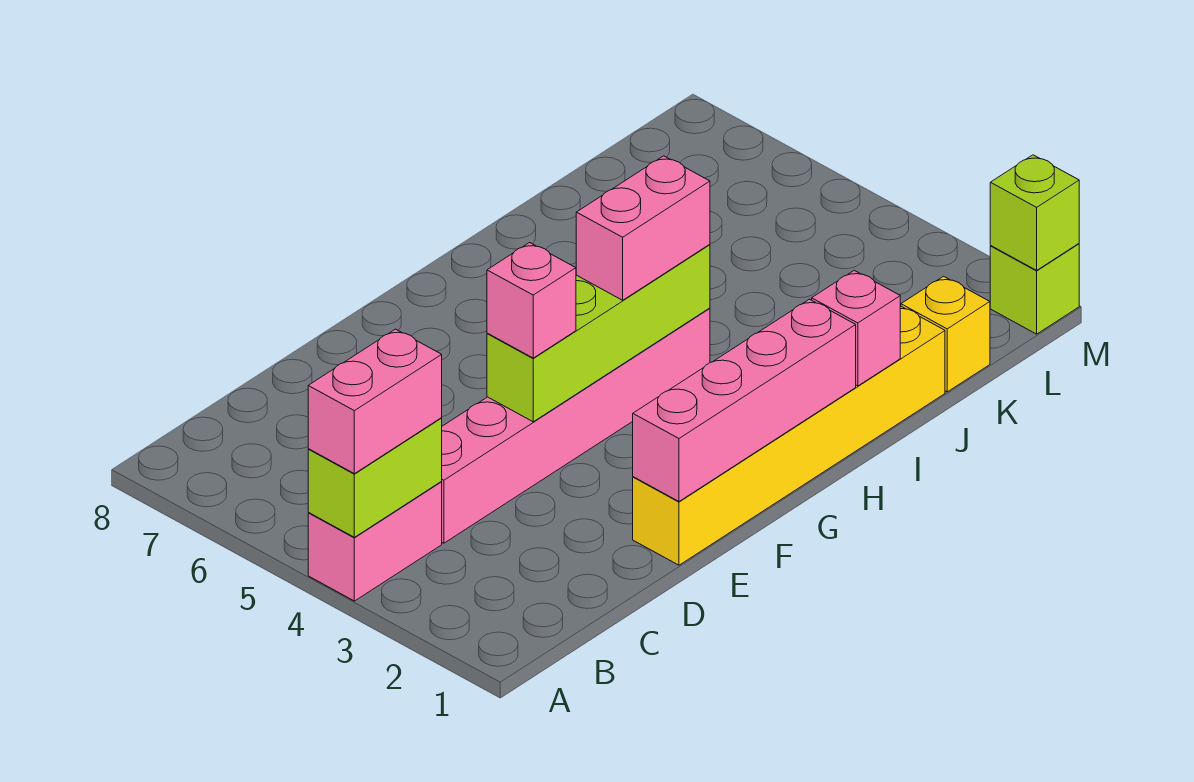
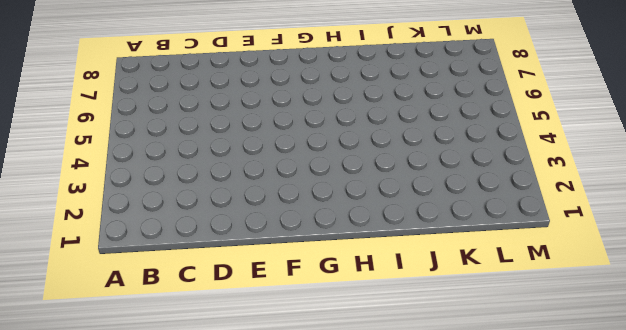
none -> pink brick A4:B4 level 1
none -> pink brick C4:H4 level 1
none -> yellow brick E1:J1 level 1

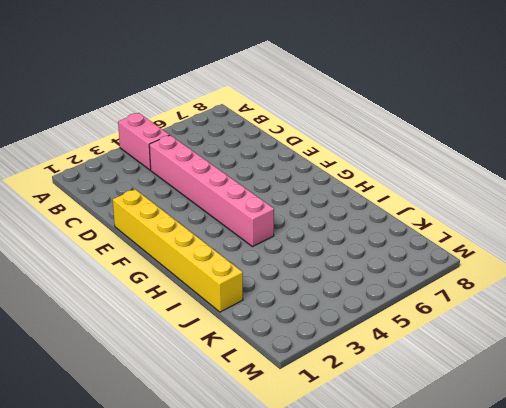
none -> yellow brick K1 level 1
none -> lime brick M1 level 1
none -> lime brick A4:B4 level 2

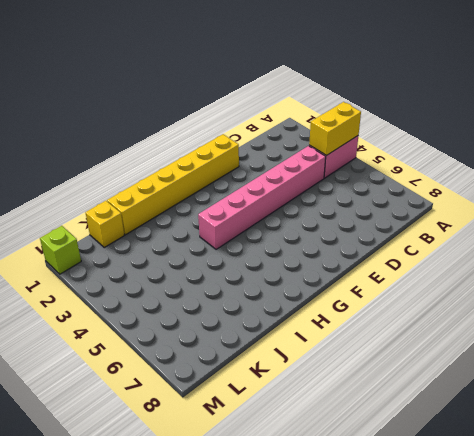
yellow brick A4:B4 level 2 -> lime brick A4:B4 level 2
none -> pink brick E1:H1 level 2
none -> lime brick E4:H4 level 2
none -> pink brick I1 level 2

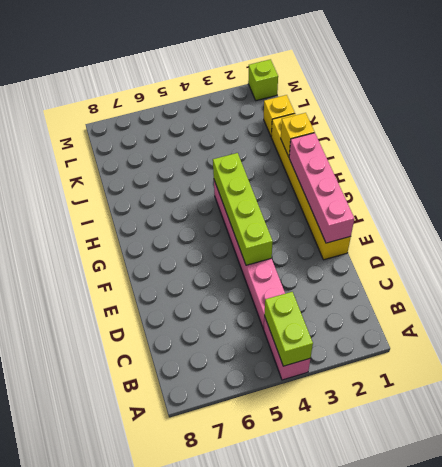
yellow brick I1 level 2 -> pink brick I1 level 2
none -> lime brick M1 level 2
none -> pink brick A4:B4 level 3
none -> pink brick E4 level 3

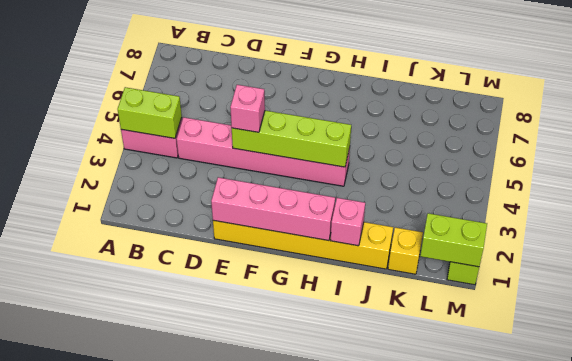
lime brick L1:M1 level 2 -> lime brick M1 level 2
none -> pink brick A4:B4 level 3
none -> pink brick G4:H4 level 3

